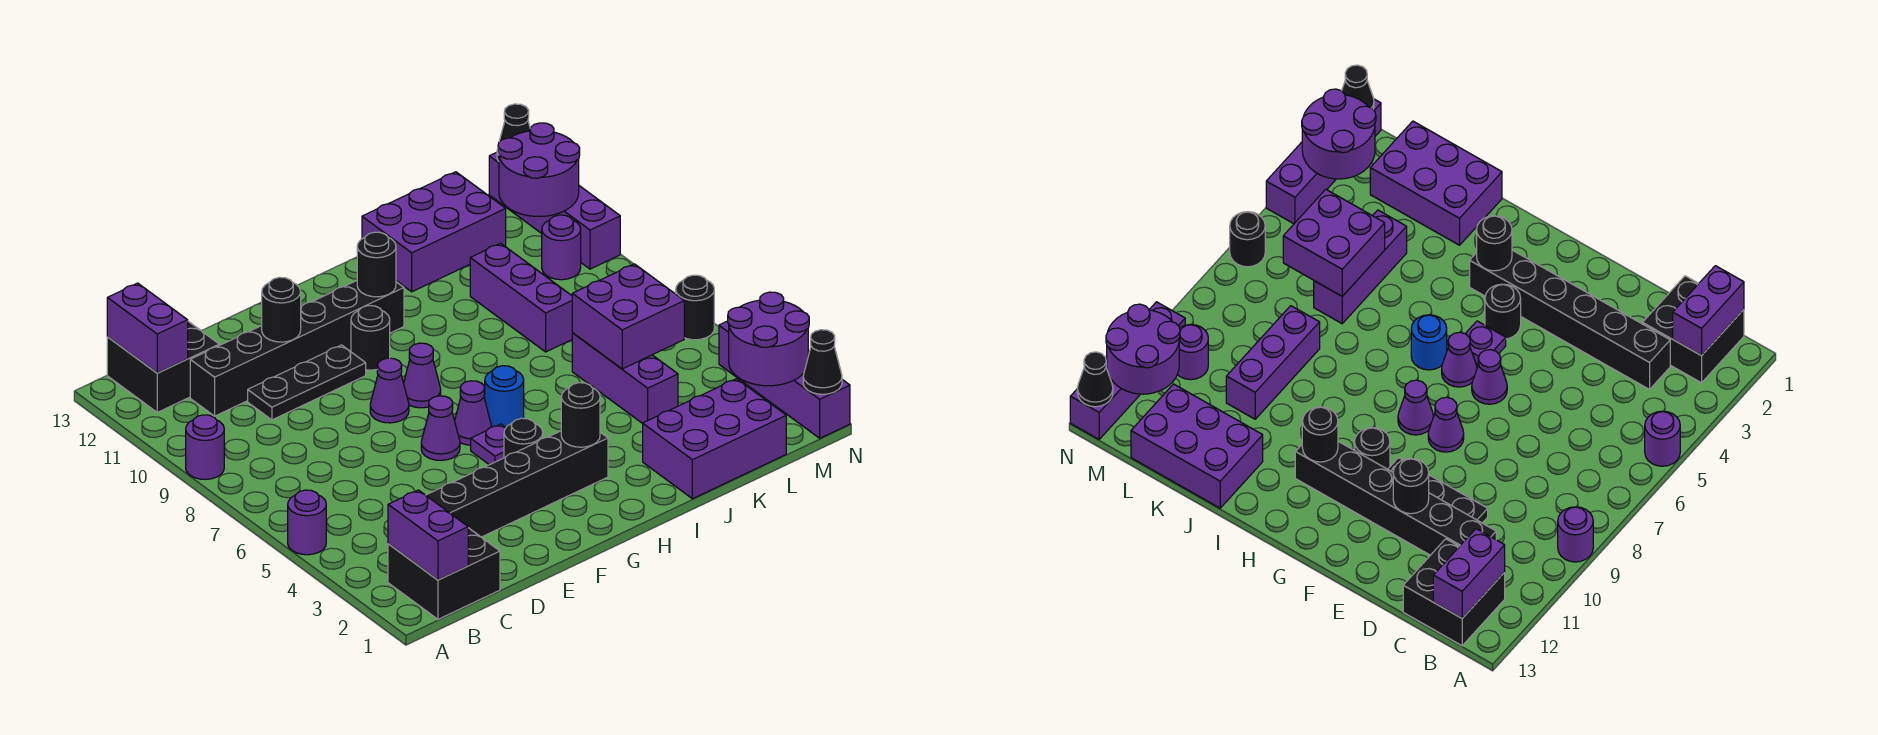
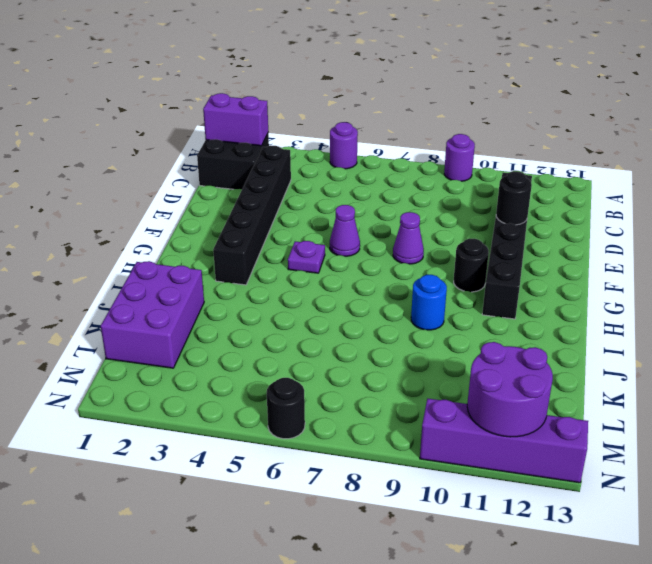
blue round brick I9 level 1 -> blue round brick H6 level 1
none -> black brick B12:C13 level 1
none -> black plate D10:F10 level 1
none -> black round brick G4 level 1
none -> purple cone G6 level 1

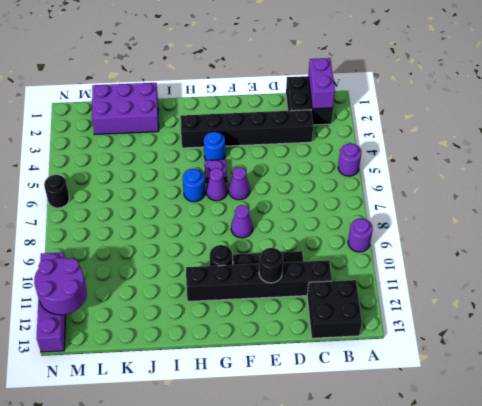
blue round brick G4 level 1 -> black round brick G4 level 1
none -> purple cone G8 level 1
none -> purple brick J12:L13 level 1
none -> purple brick K4:K6 level 1
none -> purple brick K8:K10 level 1

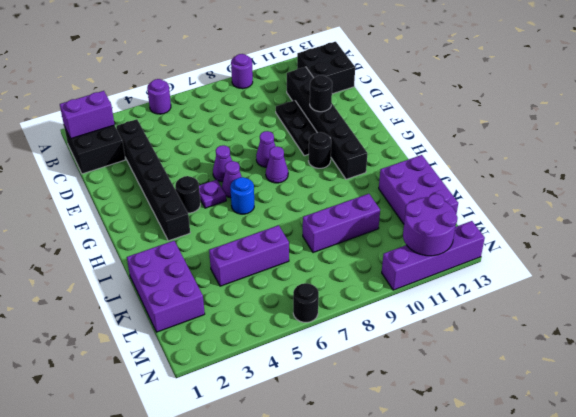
none -> purple round brick M10 level 1
none -> purple brick N1:N4 level 1
none -> purple brick B12:B13 level 2
none -> black round brick H3 level 2

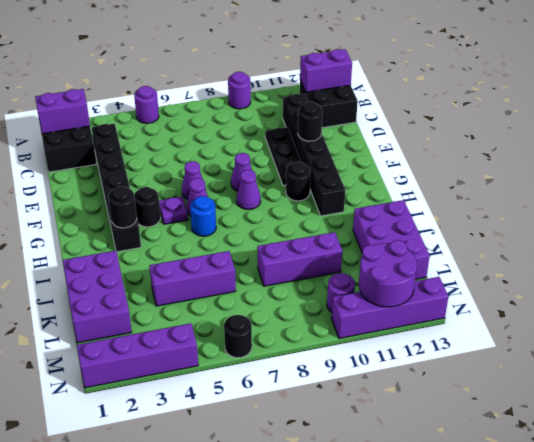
none -> black round brick H11 level 2
none -> purple brick K5:L6 level 2
none -> purple round brick M2:N3 level 2
none -> black cone N1 level 2

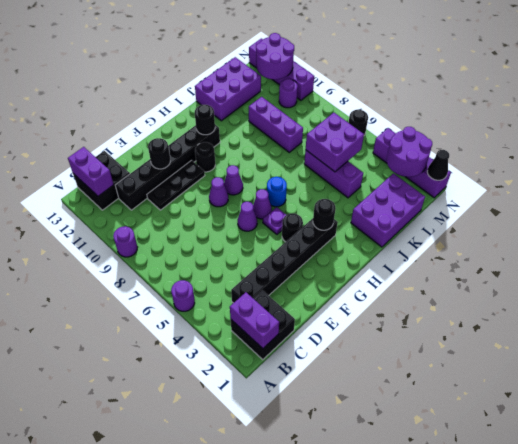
none -> black cone N13 level 2

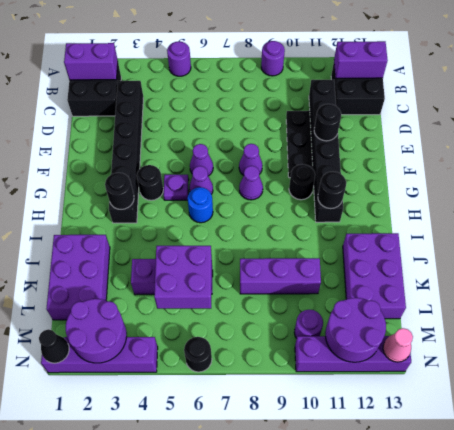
pink cone N13 level 2 -> black cone N13 level 2

